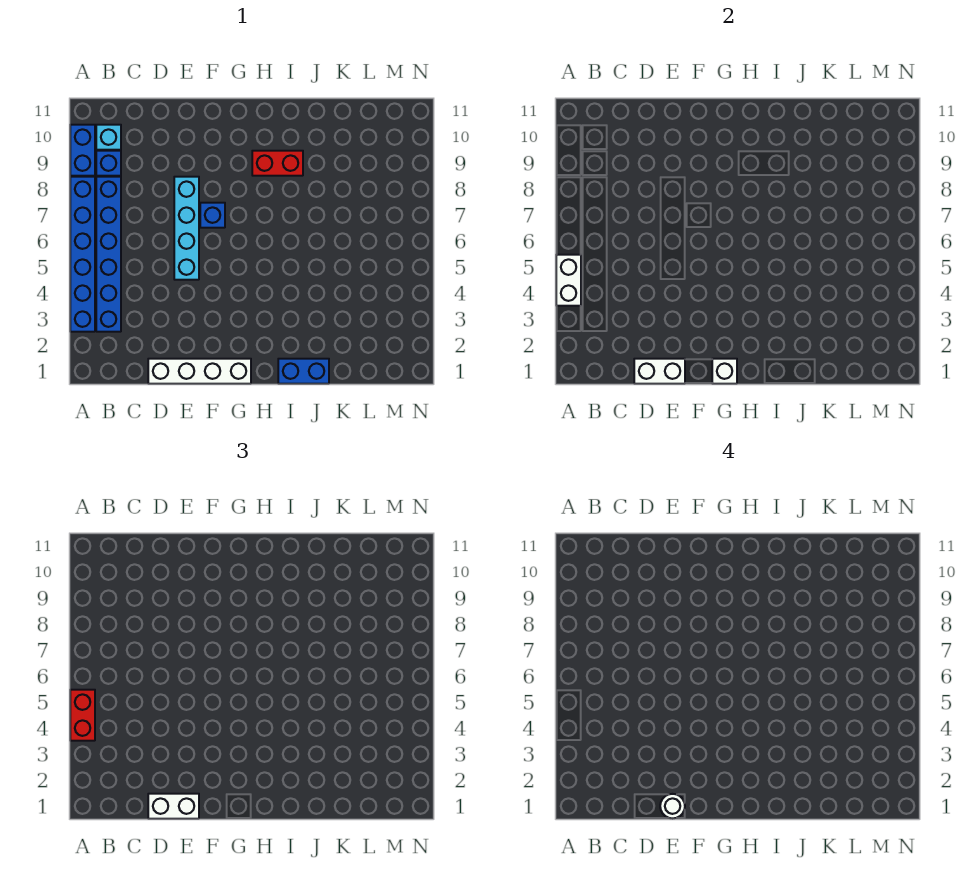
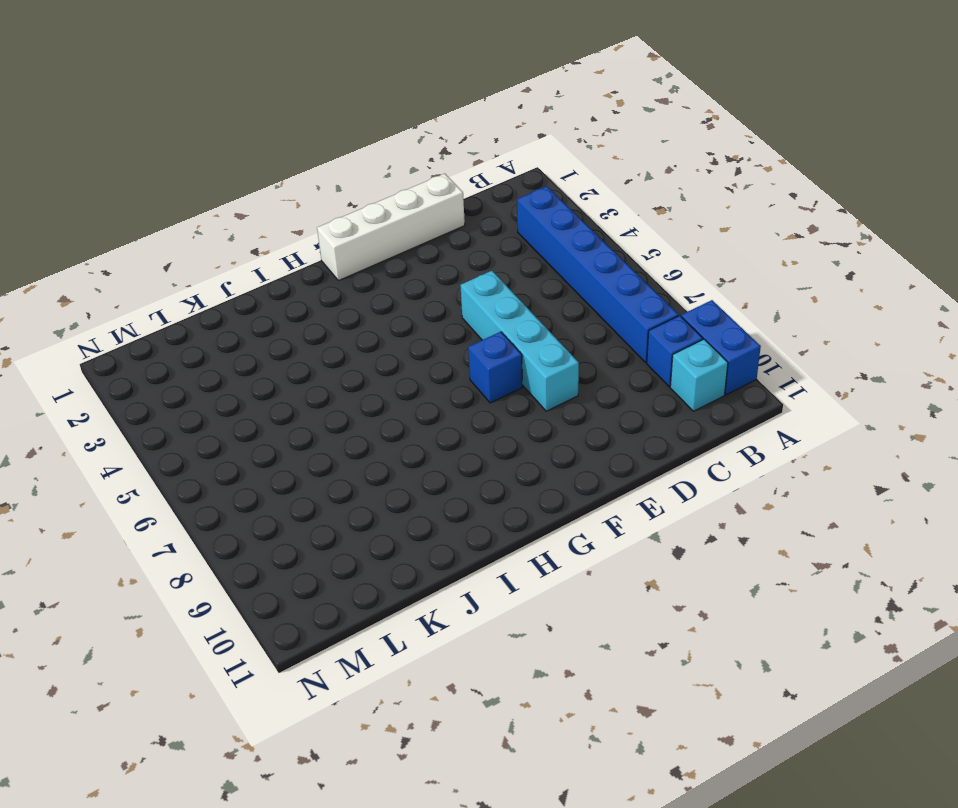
none -> blue brick A3:A8 level 1
none -> red brick H9:I9 level 1
none -> blue brick I1:J1 level 1

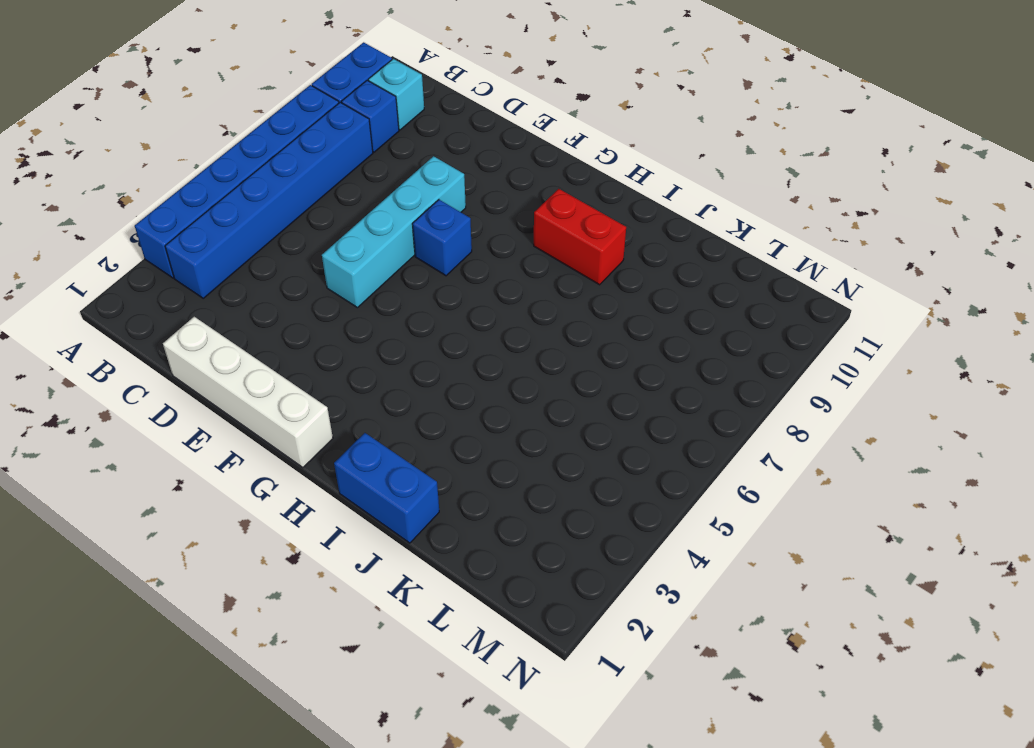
none -> white brick A4:A5 level 2
none -> white brick D1:E1 level 2
none -> white brick G1 level 2

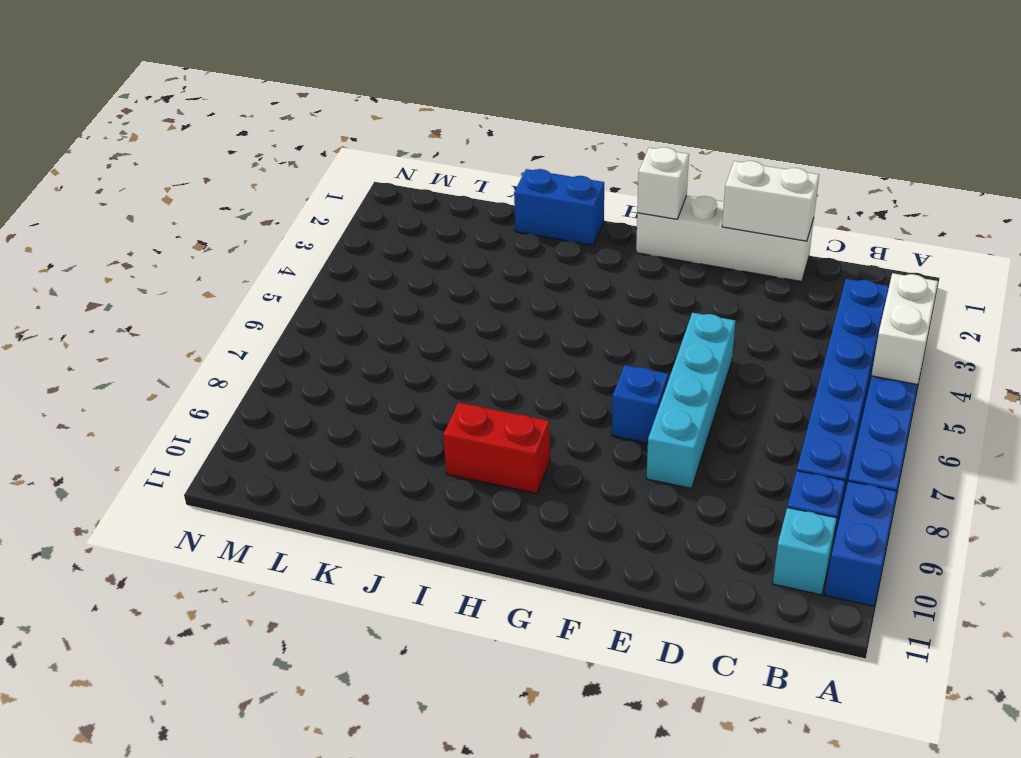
none -> red brick A4:A5 level 3
none -> white brick D1:E1 level 3
none -> white round brick E1 level 4

